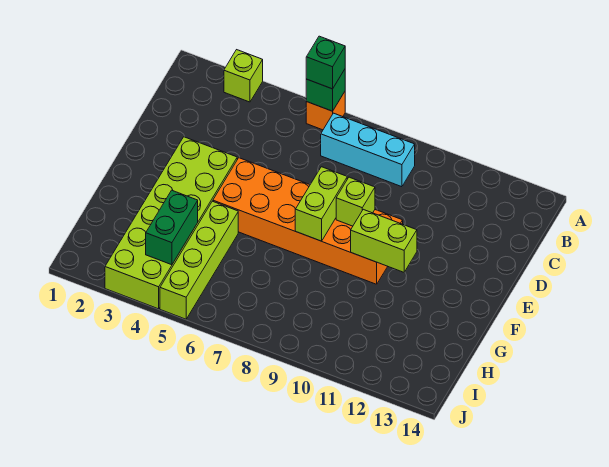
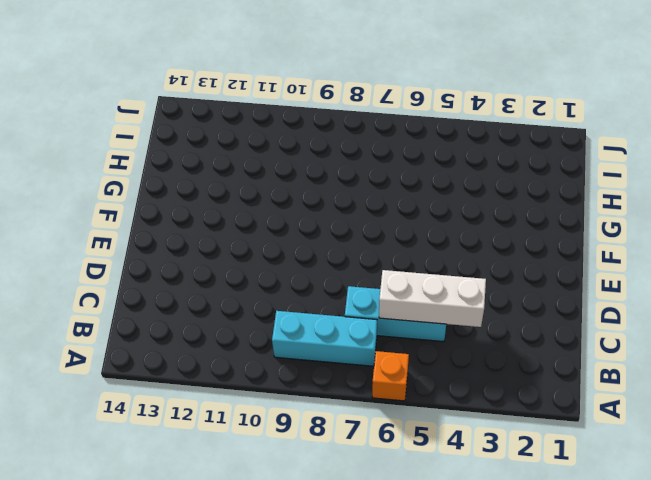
white brick C4:C6 level 2 -> none
cyan brick C5:C7 level 1 -> none
none -> lime brick A3 level 1
none -> lime brick E3:J4 level 1
none -> orange brick E5:F10 level 1

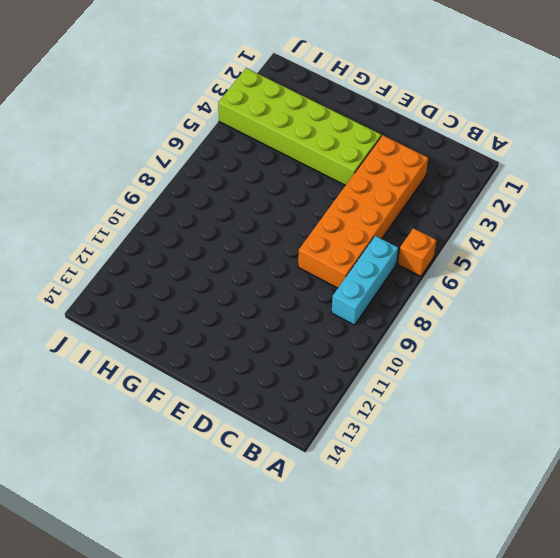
orange brick C3:D8 level 1 -> orange brick E5:F10 level 1
none -> lime brick A3 level 1
none -> lime brick G5:J5 level 1
none -> green brick A6 level 2

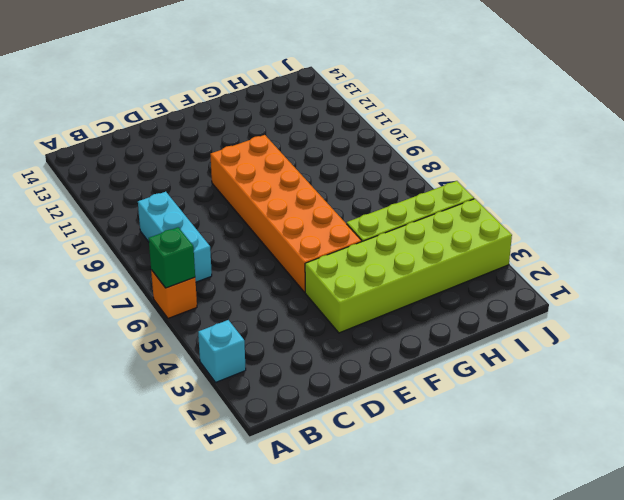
cyan brick A3 level 1 -> lime brick A3 level 1
none -> lime brick E8:F8 level 2
none -> lime brick E9 level 2
none -> lime brick F10:F11 level 2

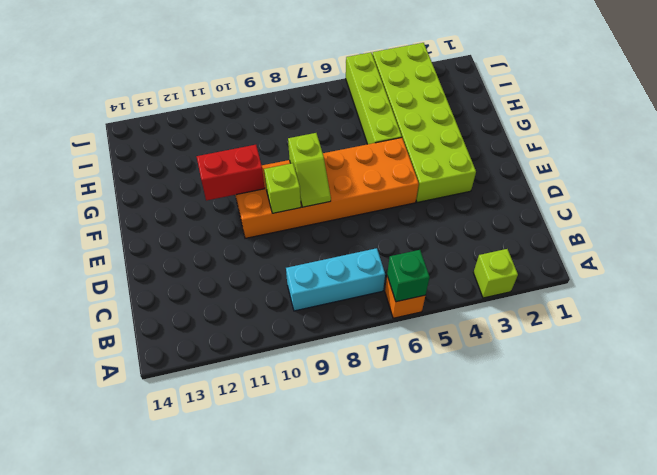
lime slope E8:F8 level 2 top F -> lime brick E8:F8 level 2
red brick F10:F11 level 2 -> lime brick F10:F11 level 2
none -> green brick H4:I4 level 2
none -> green brick A6 level 3

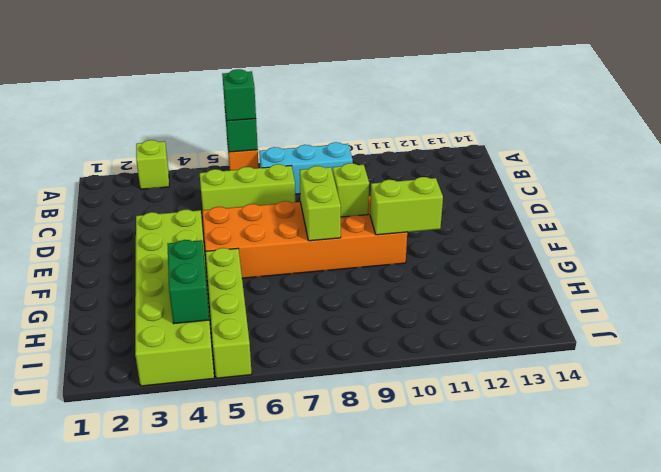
lime brick C5:C7 level 1 -> none

